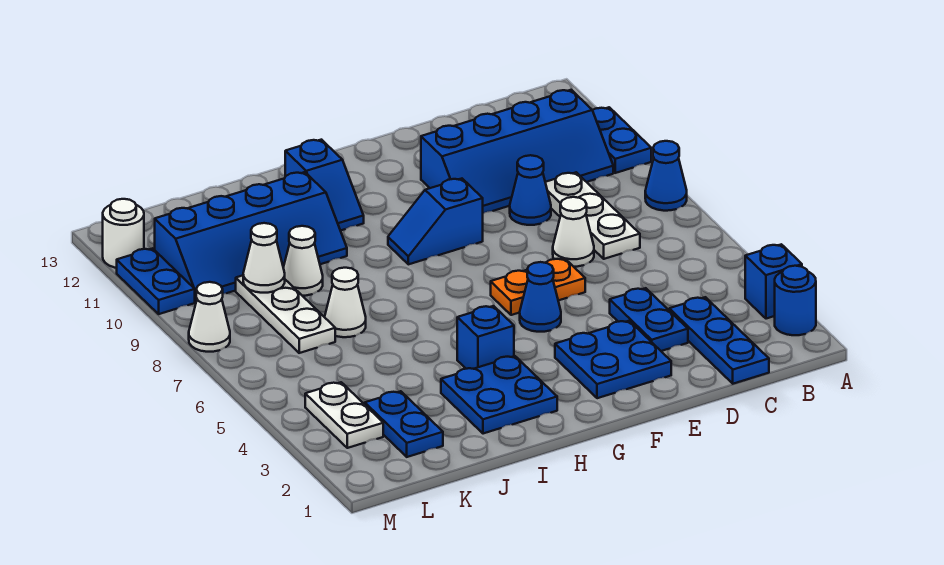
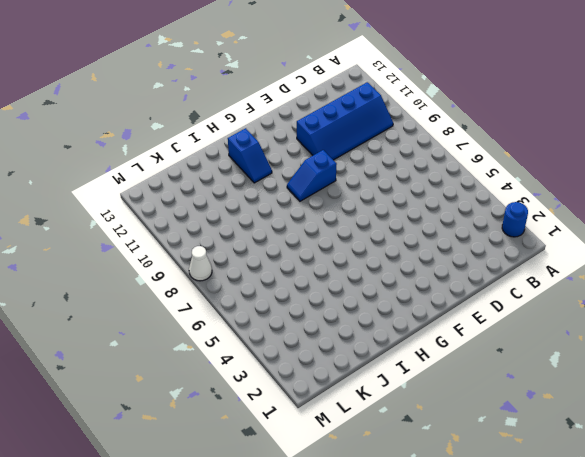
none -> blue brick A3 level 1
none -> blue cone A8 level 1
none -> blue plate A10:A11 level 1

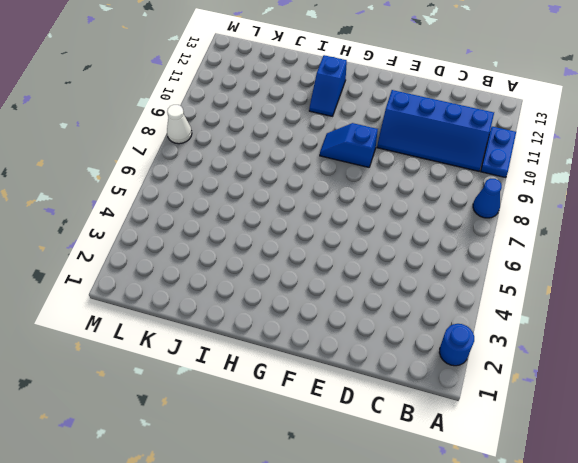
none -> blue brick A3 level 1
none -> blue plate C1:C3 level 1
none -> white plate C7:C9 level 1

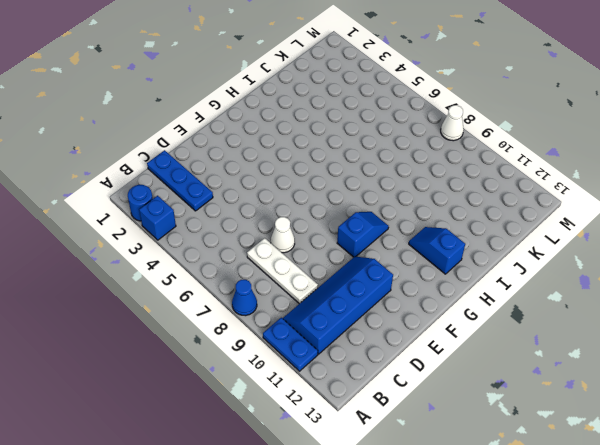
none -> blue plate D3:D4 level 1
none -> blue cone D9 level 1
none -> blue plate E2:F3 level 1

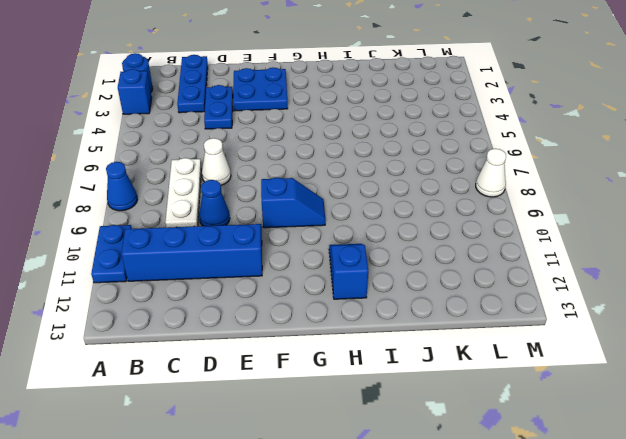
none -> orange plate E6:F6 level 1
none -> blue cone F5 level 1
none -> blue plate H2:I3 level 1

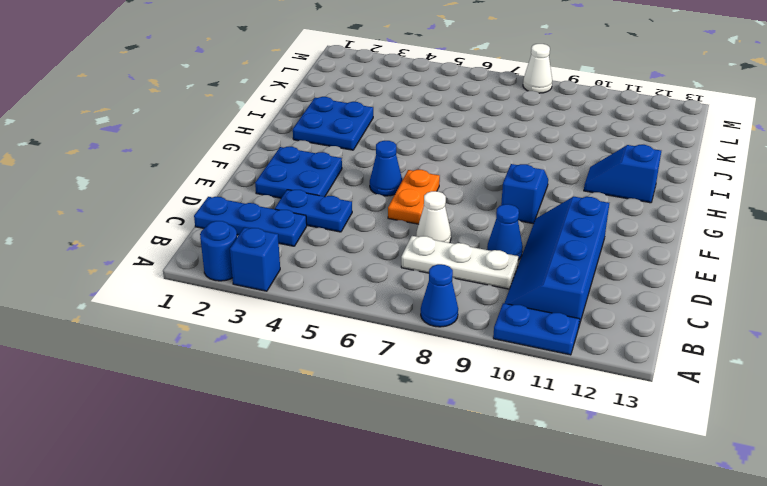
none -> blue brick H4 level 1
none -> blue slope I10:L11 level 1 top 11
none -> white cone J7 level 1

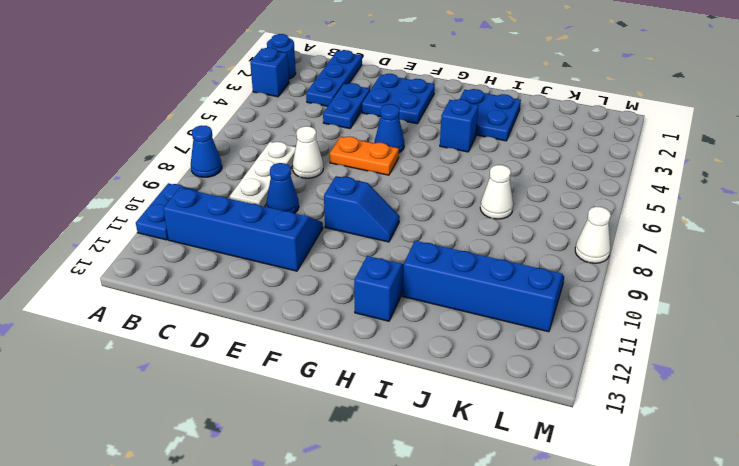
none -> white cone J9 level 1
none -> blue plate K2:K3 level 1
none -> white plate K7:K9 level 1

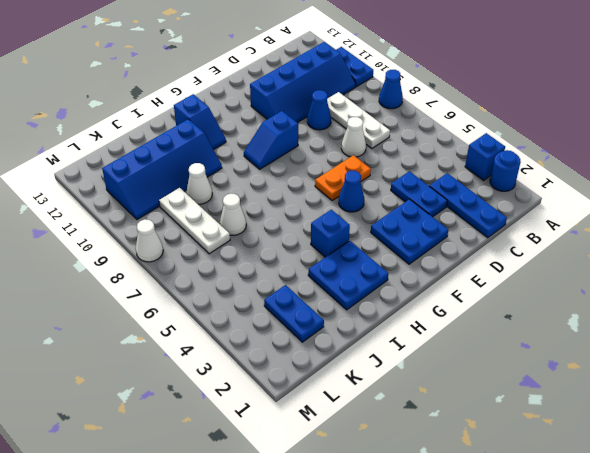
none -> white plate L3:L4 level 1
none -> blue plate M10:M11 level 1
none -> white round brick M12 level 1

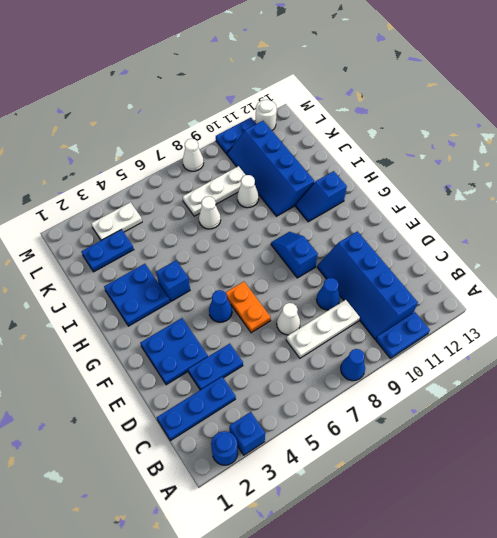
none -> white cone K9 level 2

